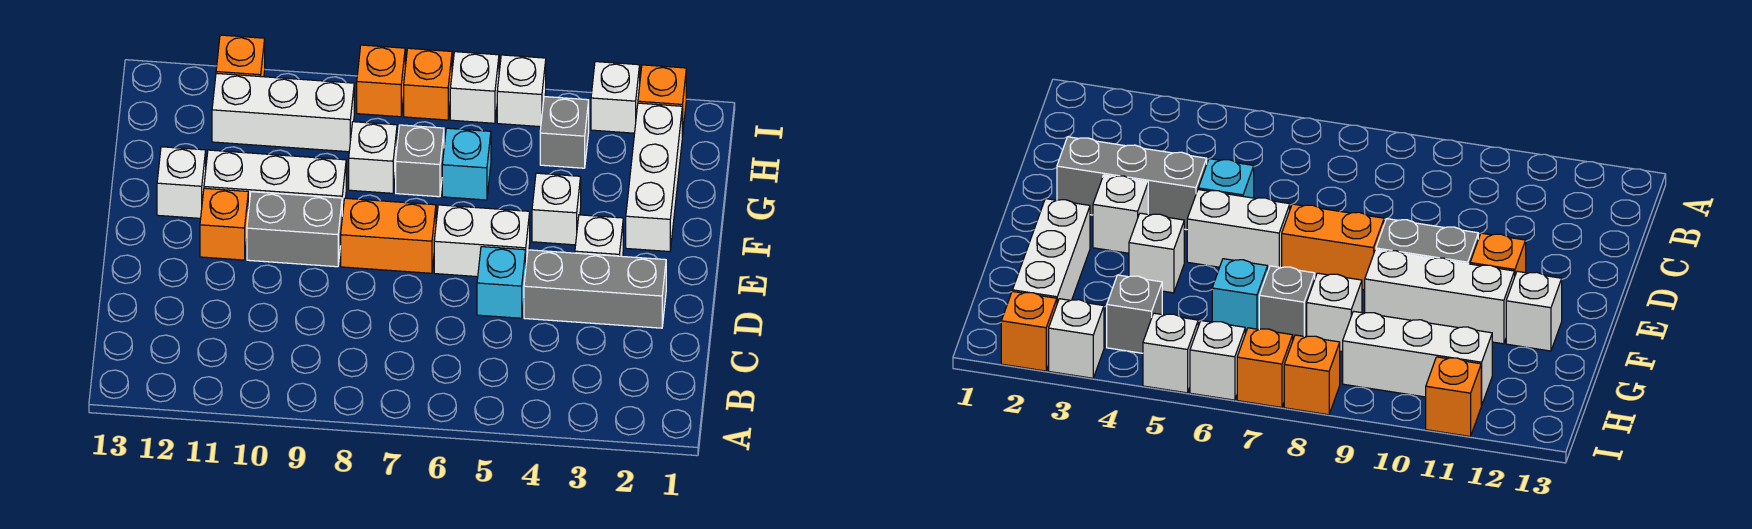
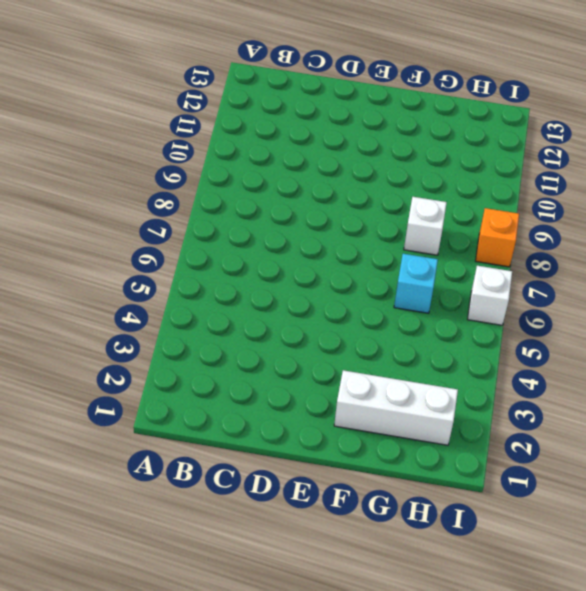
none -> grey brick D2:D4 level 1
none -> cyan brick D5 level 1
none -> white brick E3 level 1

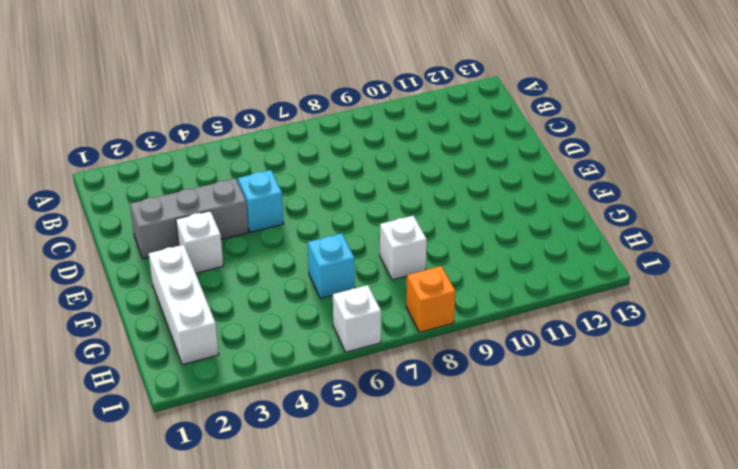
none -> white brick E5:E6 level 1
none -> orange brick E7:E8 level 1
none -> grey brick E9:E10 level 1

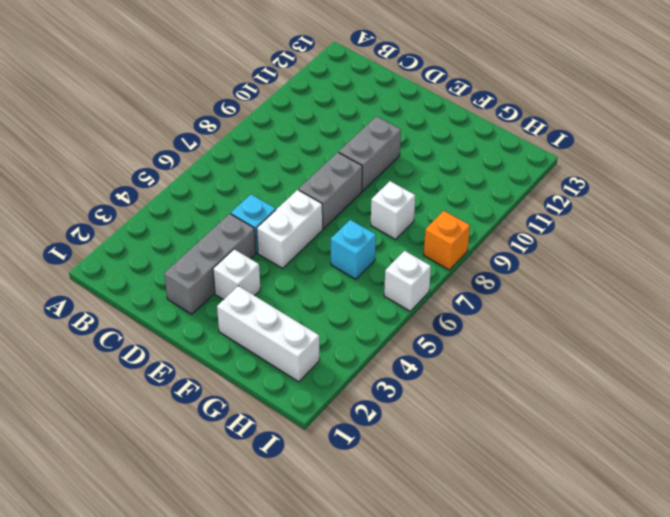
grey brick E7:E8 level 1 -> orange brick E7:E8 level 1
none -> orange brick E11 level 1
none -> white brick F4 level 1
none -> white brick F9:F11 level 1

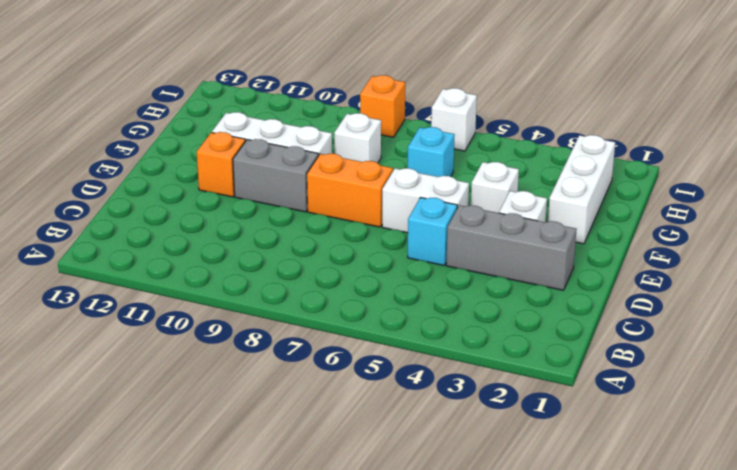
none -> white brick F12 level 1
none -> grey brick G7 level 1
none -> grey brick H4 level 1

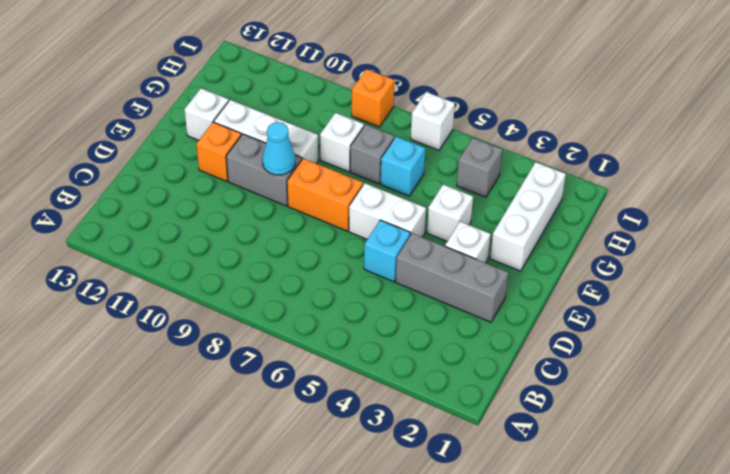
cyan cone E9 level 2 -> none
none -> white brick H9:H11 level 1
none -> orange brick I2 level 1
none -> white brick I3 level 1

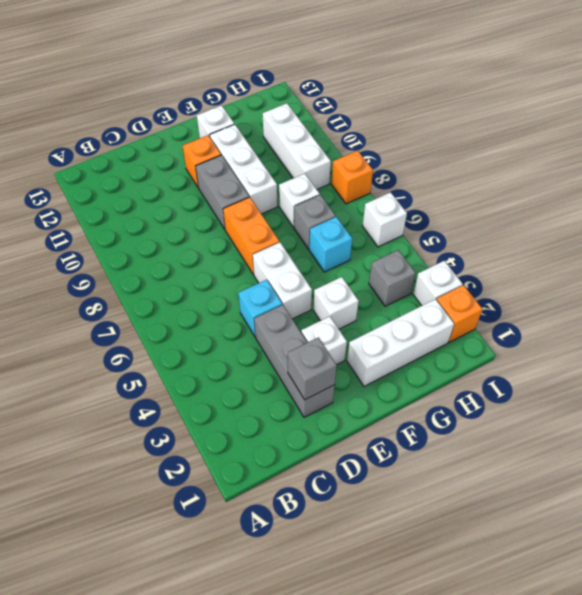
grey brick D2 level 2 -> none
none -> white brick I5 level 1
none -> orange brick I7 level 1
none -> orange brick I11 level 1

